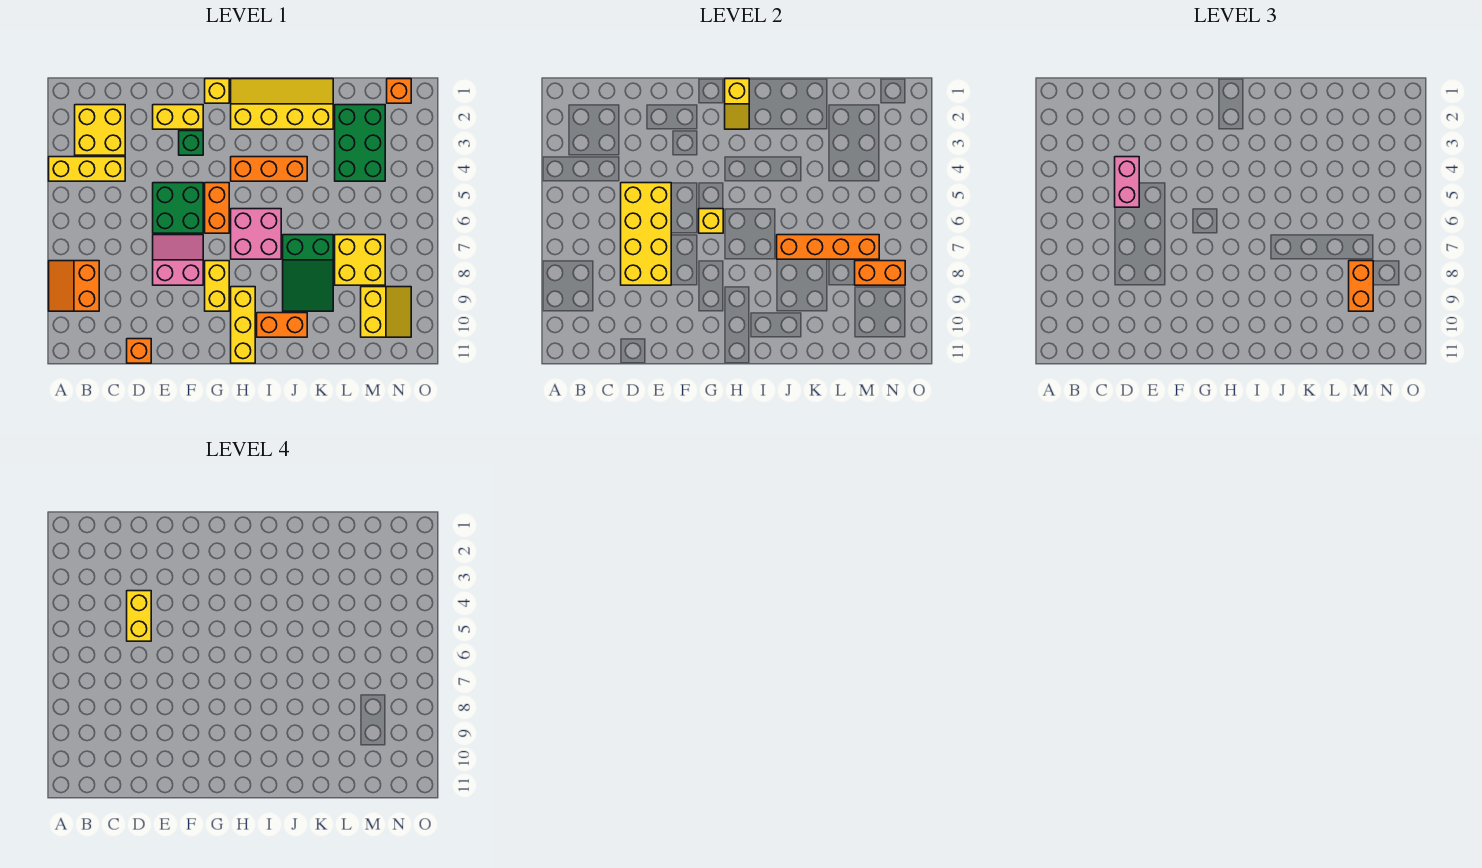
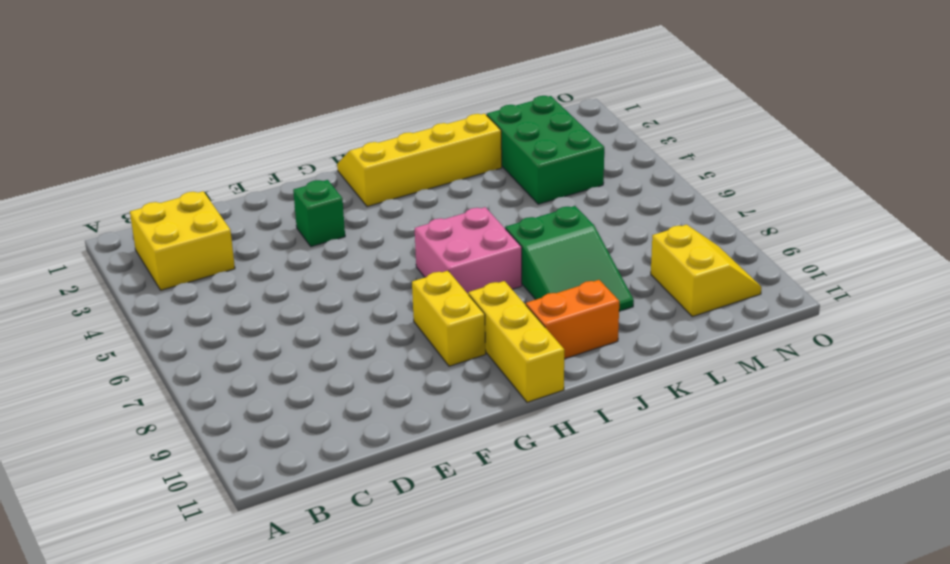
none -> yellow brick A4:C4 level 1
none -> orange slope A8:B9 level 1 top B
none -> orange brick D11 level 1

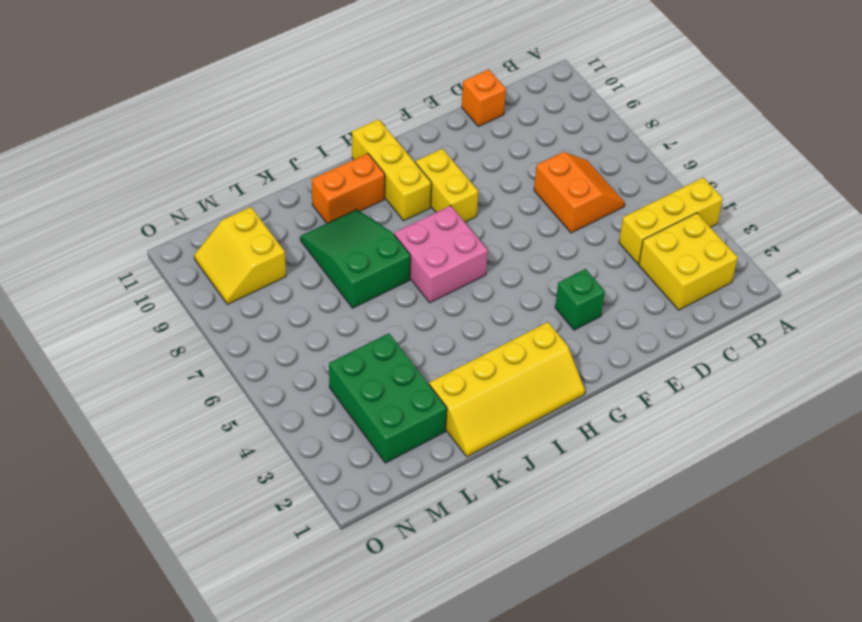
orange slope C6:D7 level 1 top D -> orange slope A8:B9 level 1 top B
none -> yellow brick E2:F2 level 1
none -> green brick E5:F6 level 1
none -> pink slope E7:F8 level 1 top 8

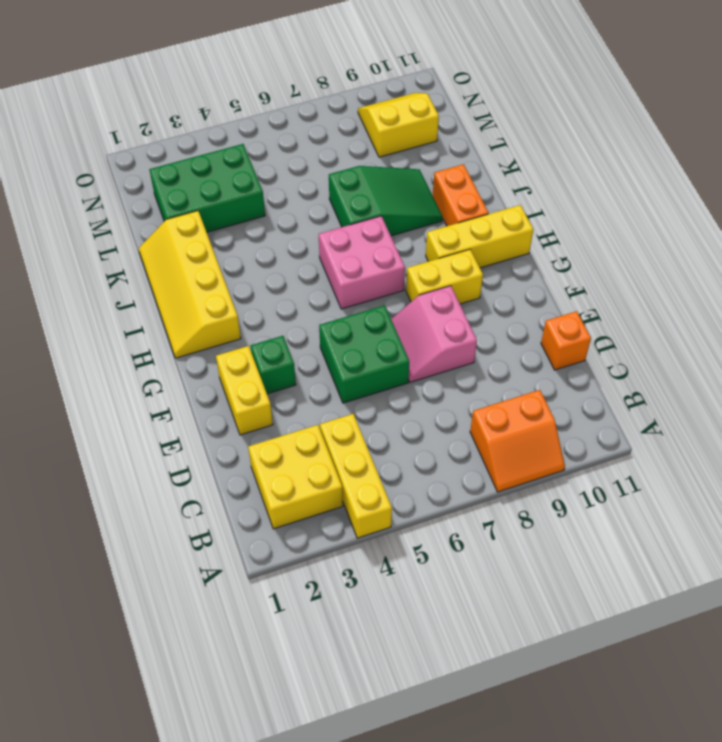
none -> yellow brick G1 level 1
none -> orange brick G5:G6 level 1
none -> orange brick H4:J4 level 1

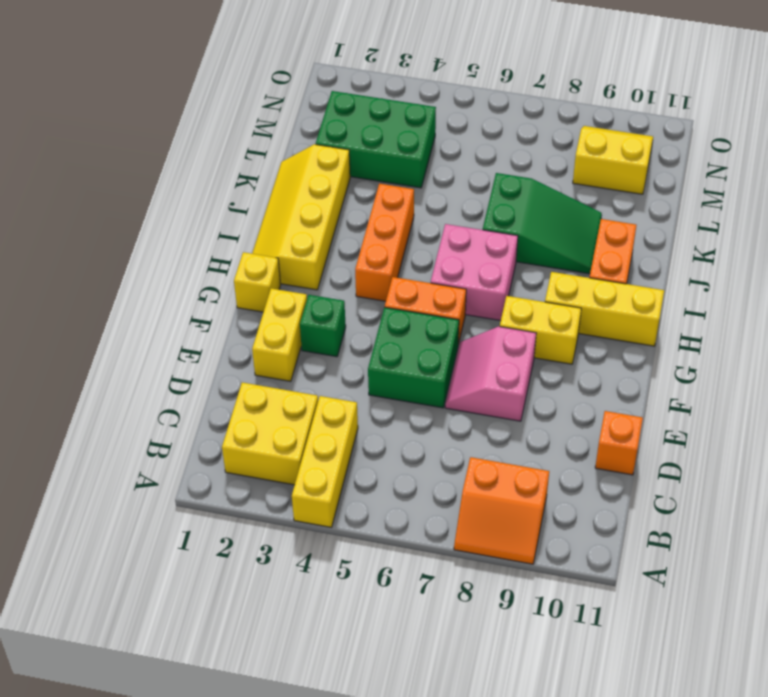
none -> yellow brick L7:M8 level 1
none -> orange brick N1 level 1
none -> yellow brick D5:E8 level 2

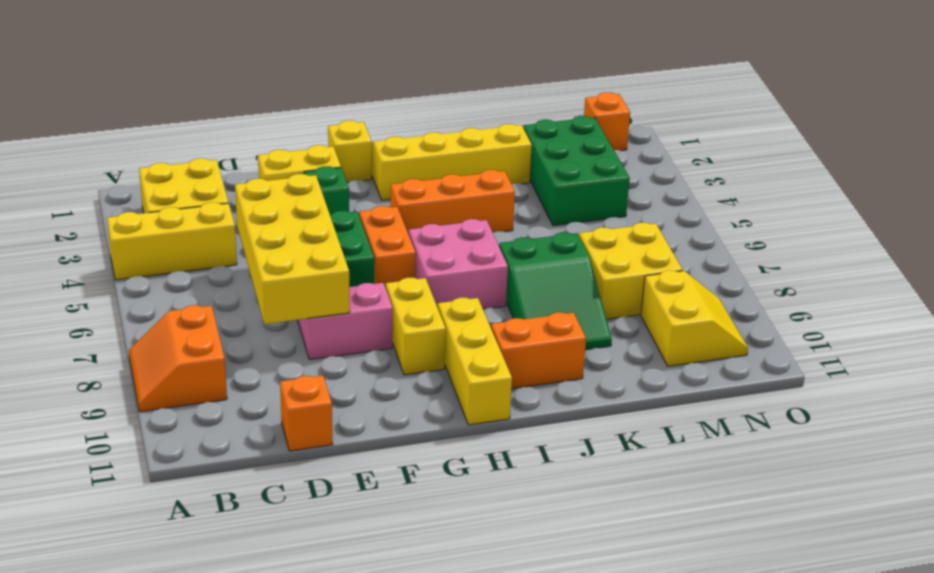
none -> yellow brick G6 level 2
none -> yellow slope H1:H2 level 2 top 1
none -> orange brick J7:M7 level 2

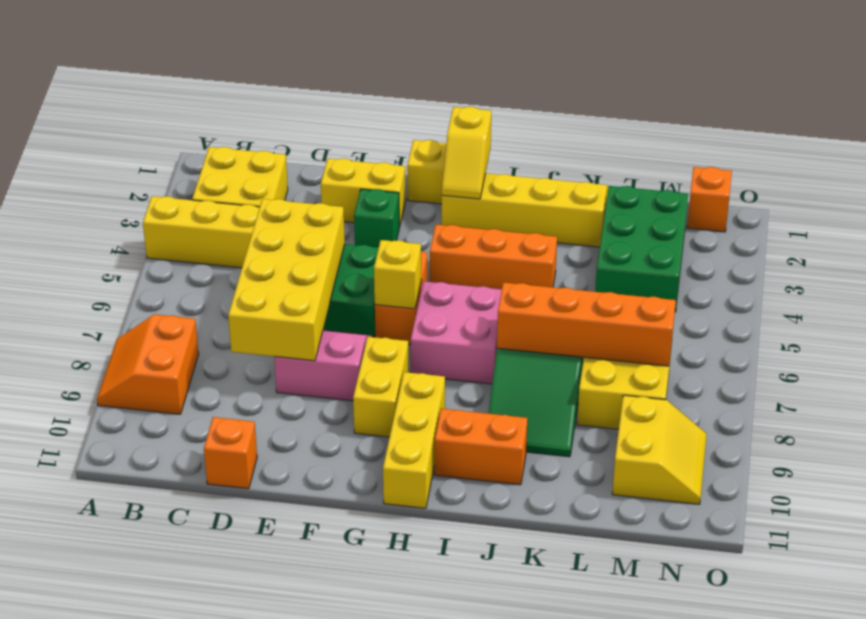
none -> orange brick M8:N8 level 2
none -> pink brick D4:D5 level 3
none -> orange brick M8:M9 level 3

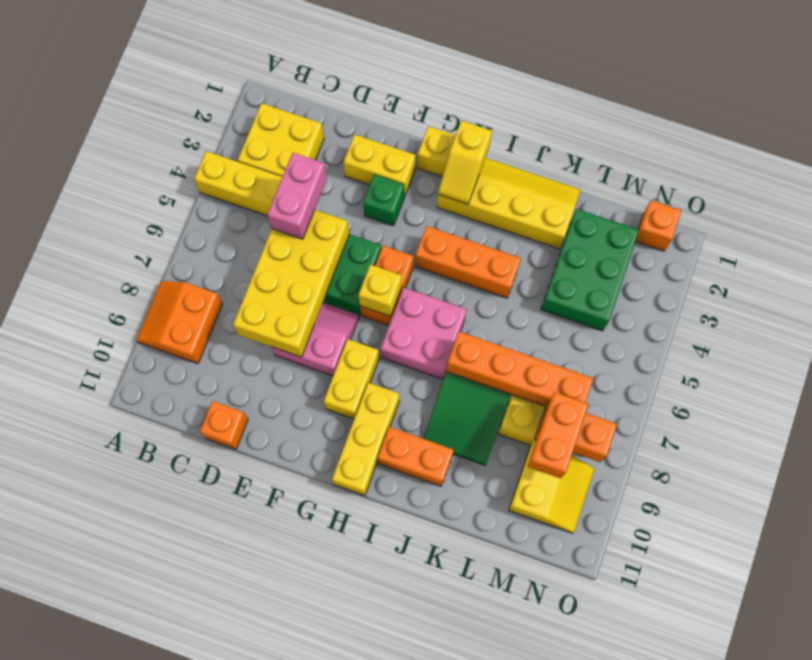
none -> yellow brick D4:D5 level 4

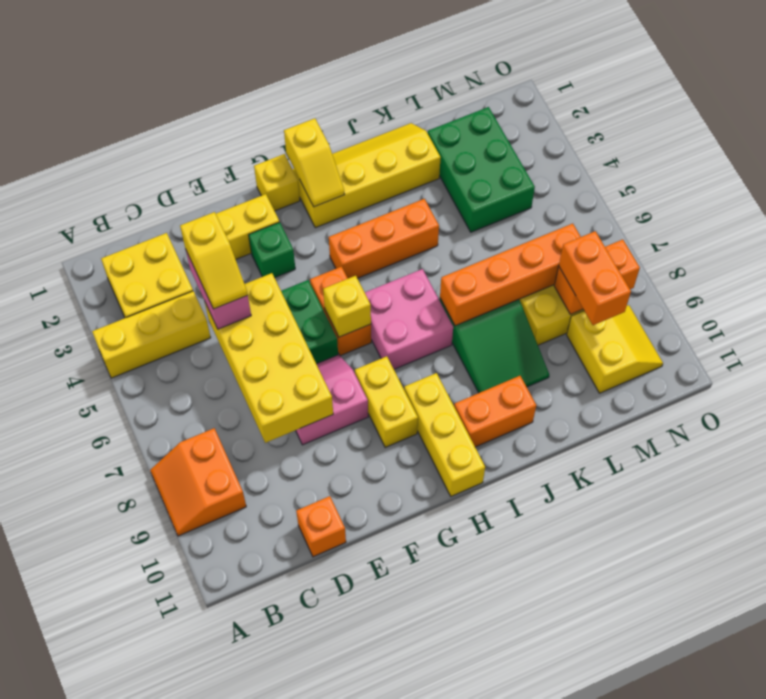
yellow slope D4:D5 level 4 top 4 -> yellow brick D4:D5 level 4
none -> orange brick N1 level 1

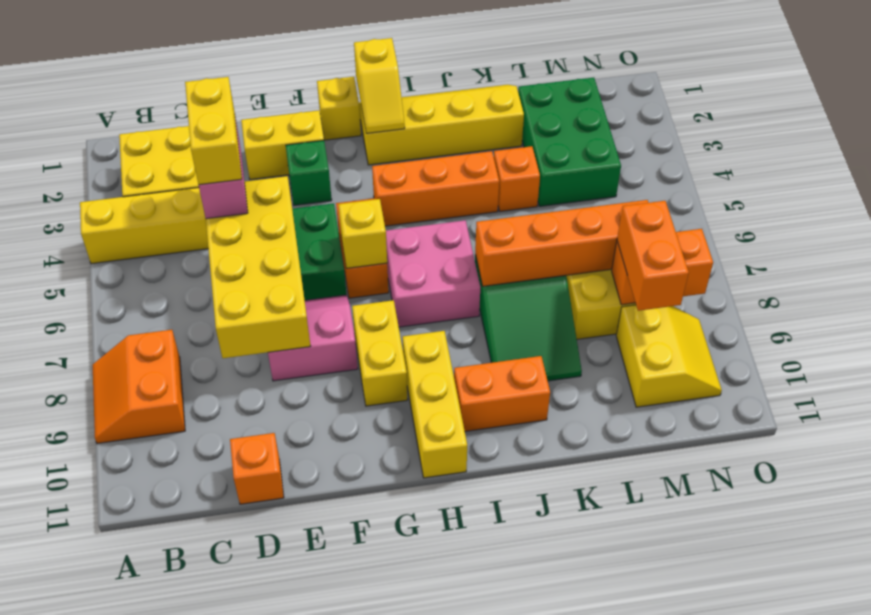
orange brick K4 level 1 -> orange brick N1 level 1

